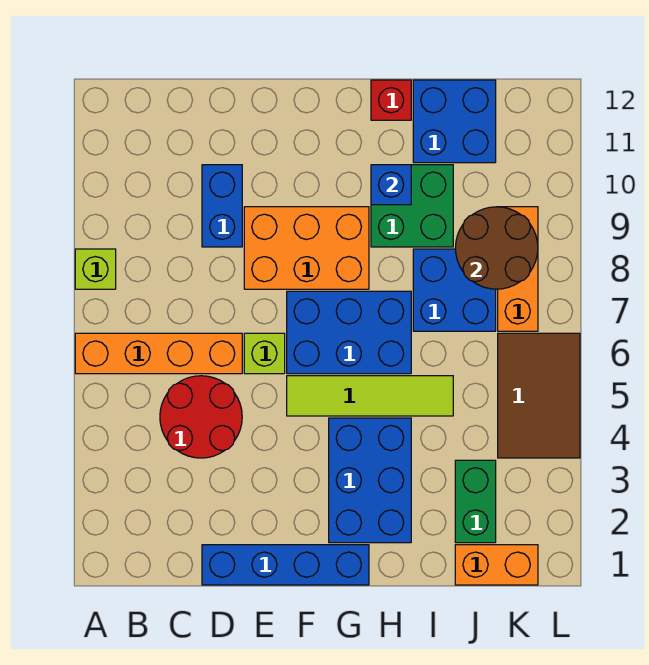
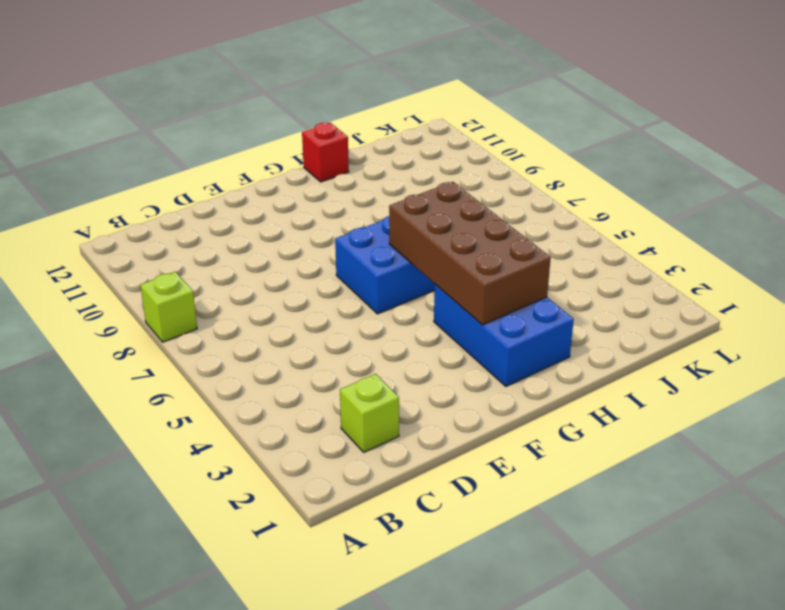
lime brick C2 level 1 -> lime brick E6 level 1
brown brick G3:H6 level 2 -> none
none -> orange brick A6:D6 level 1
none -> red round brick C4:D5 level 1
none -> blue brick D1:G1 level 1

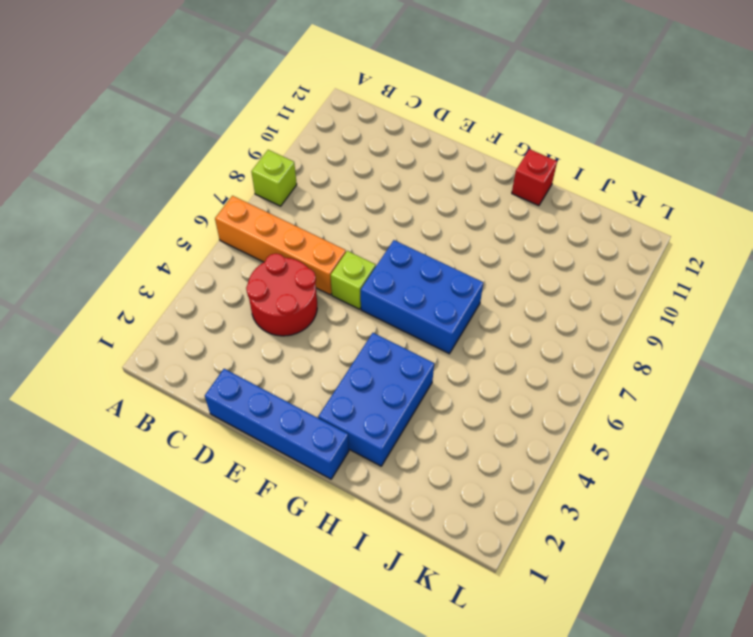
none -> blue brick D9:D10 level 1
none -> orange brick E8:G9 level 1
none -> lime tile F5:I5 level 1

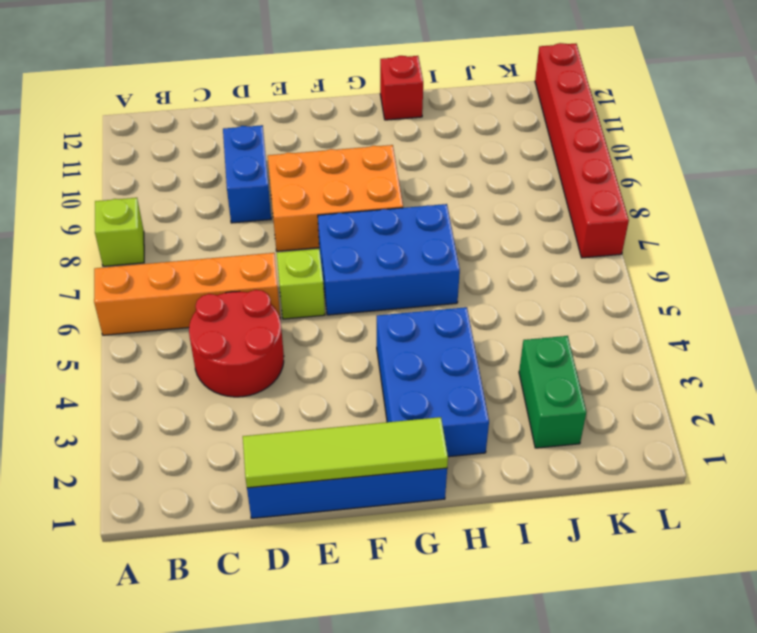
lime tile D1:G1 level 2 -> lime tile F5:I5 level 1
red brick L7:L12 level 1 -> none
none -> green brick H9:I10 level 1
none -> blue brick I7:J8 level 1
none -> blue brick I11:J12 level 1

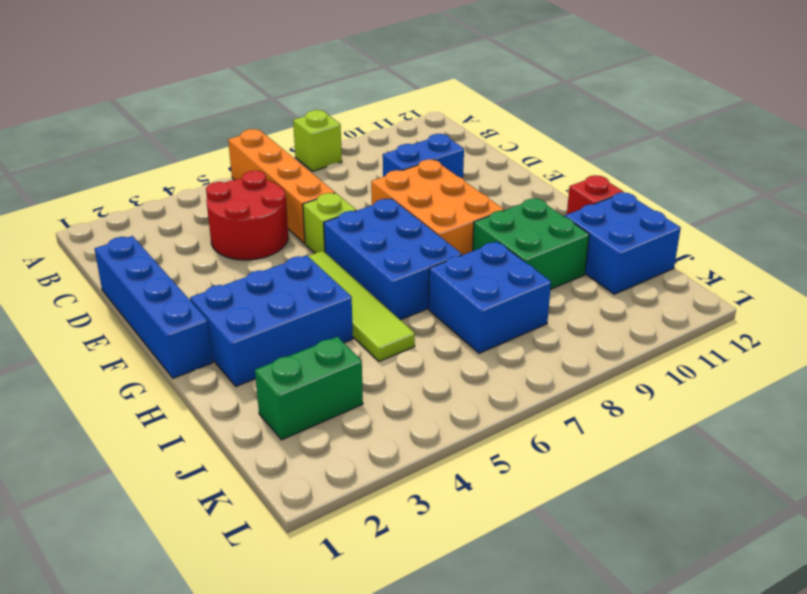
none -> orange brick J1:K1 level 1
none -> brown tile K4:L6 level 1
none -> orange brick K7:K9 level 1

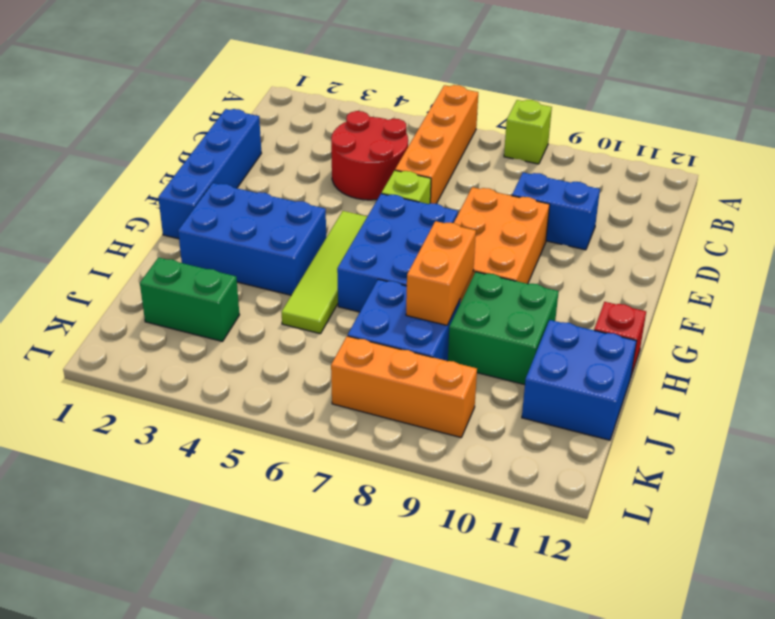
orange brick H8:I8 level 2 -> orange brick J1:K1 level 1
none -> brown tile K4:L6 level 1
none -> blue brick H10 level 2
none -> brown round brick J8:K9 level 2

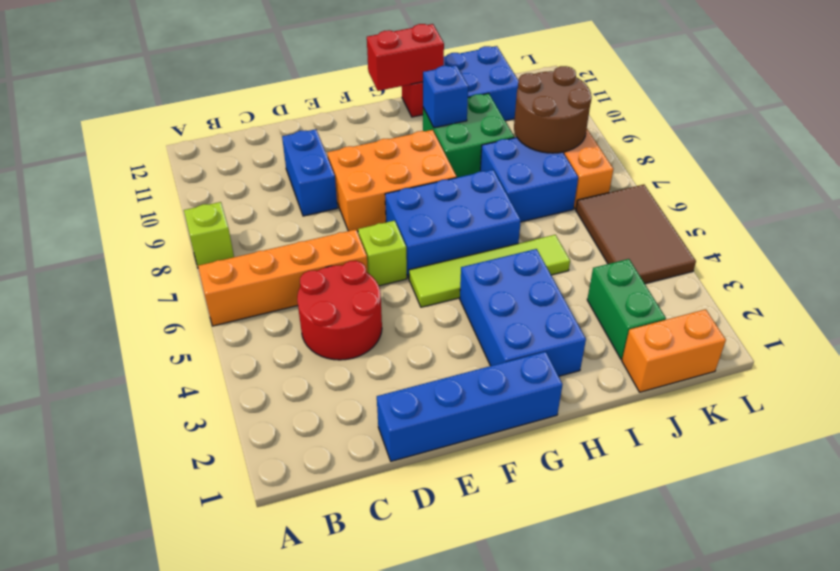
red brick G12:H12 level 2 -> none

